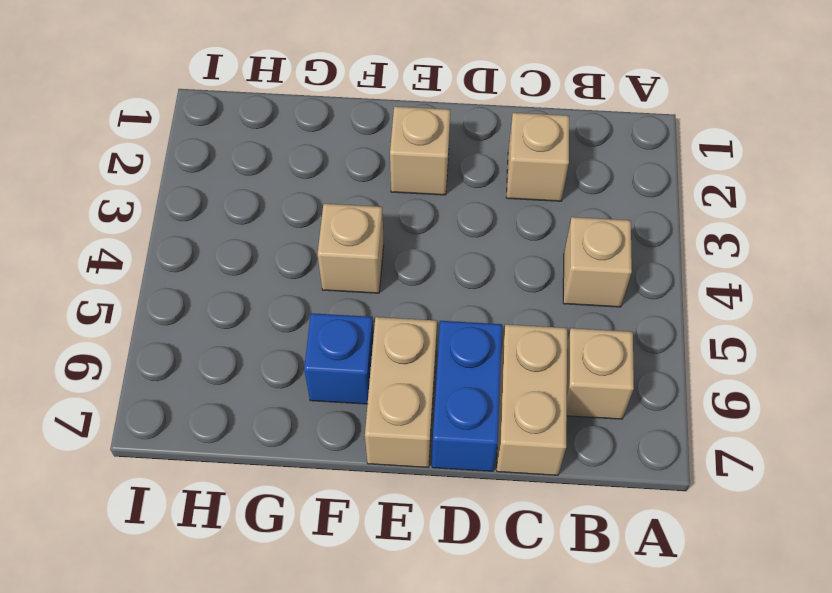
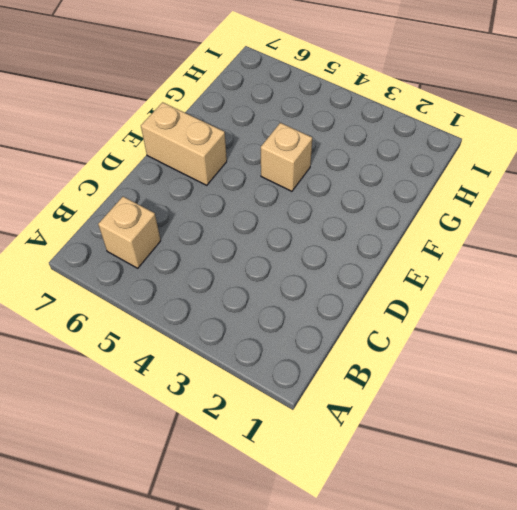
none -> tan brick B4 level 1
none -> tan brick C2 level 1

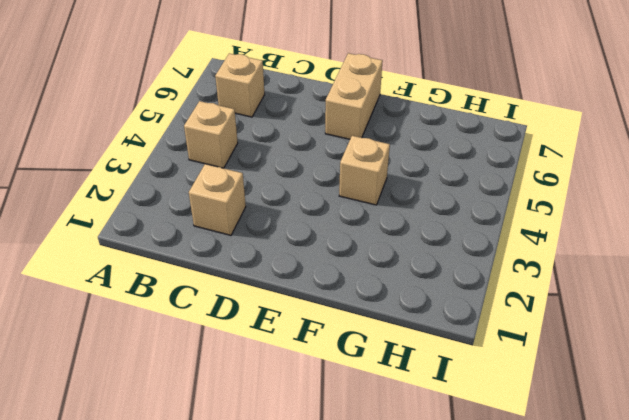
none -> tan brick C6:C7 level 1
none -> blue brick D6:D7 level 1

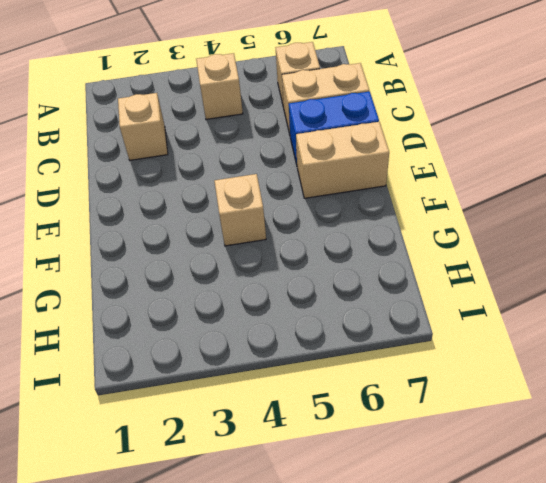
none -> tan brick E2 level 1
none -> blue brick F6 level 1

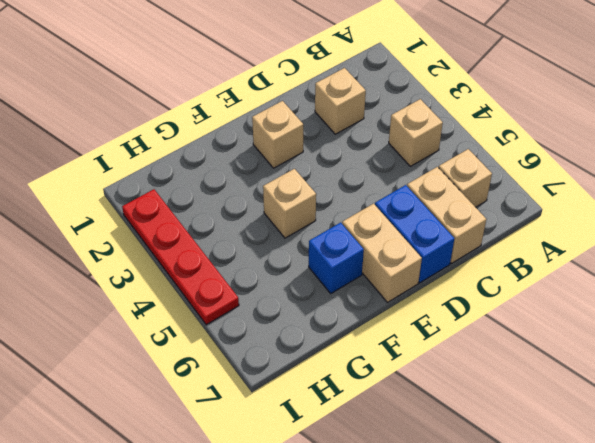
red plate I2:I5 level 1 -> none

